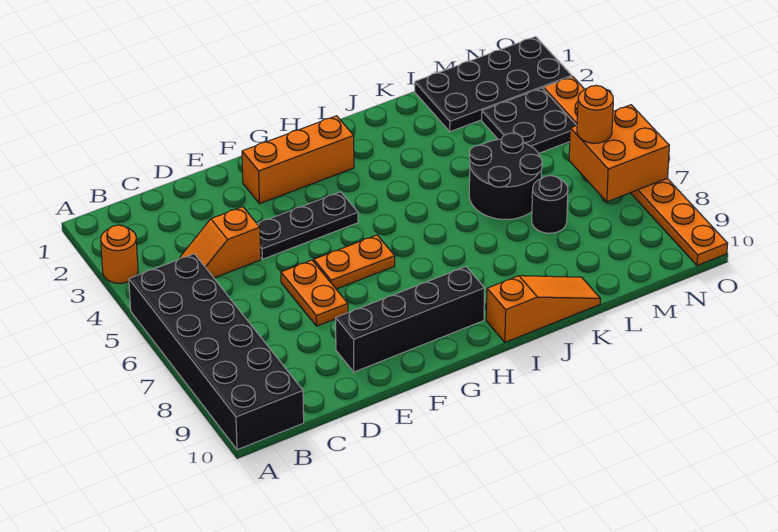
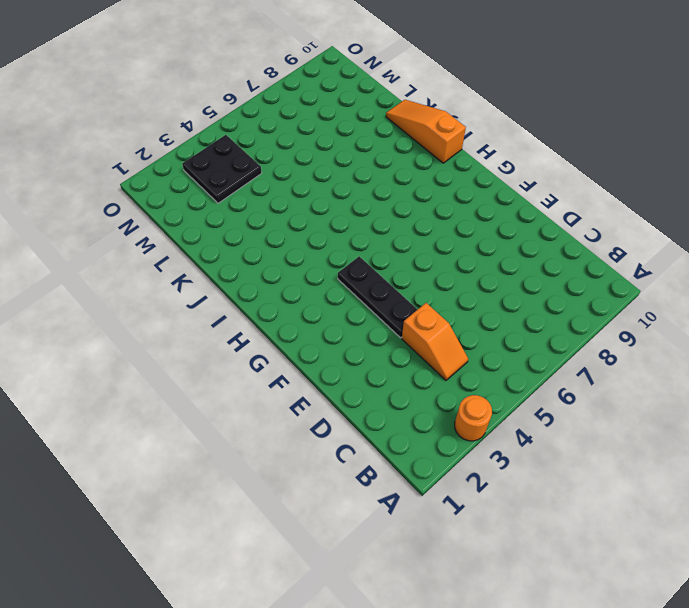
none -> black brick A5:B10 level 1
none -> orange plate E6:E7 level 1
none -> black brick E9:H9 level 1

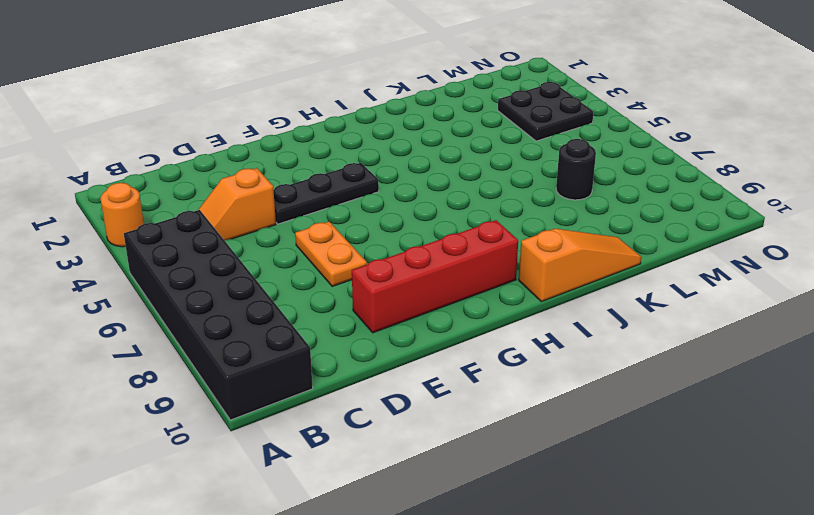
red brick E9:H9 level 1 -> black brick E9:H9 level 1
none -> orange brick F2:H2 level 1
none -> orange plate F6:G6 level 1
none -> black round brick K5:L6 level 1

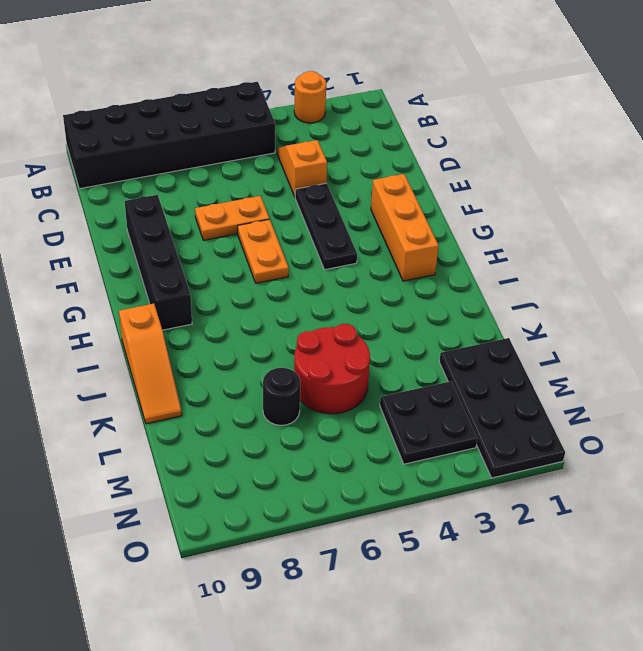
red round brick K5:L6 level 1 -> black round brick K5:L6 level 1
none -> orange plate O3:O10 level 1
none -> orange brick N6:O7 level 2
none -> orange round brick N6 level 3

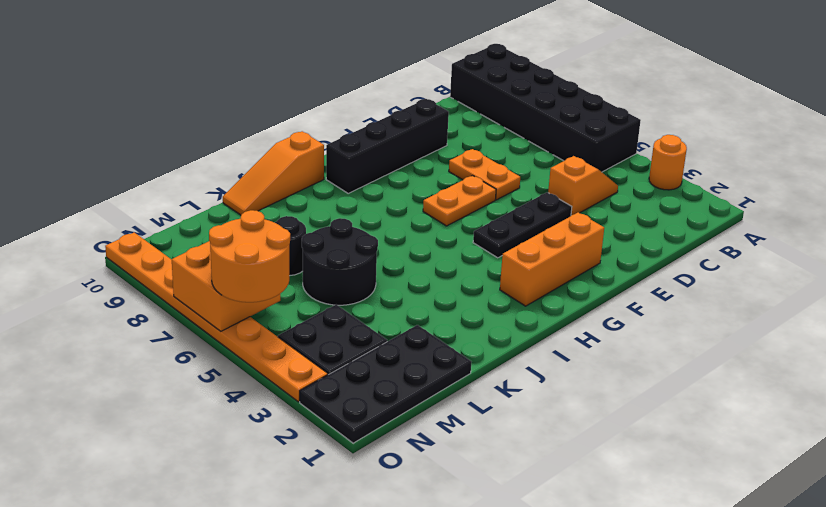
orange round brick N5:O6 level 3 -> orange round brick N6 level 3

